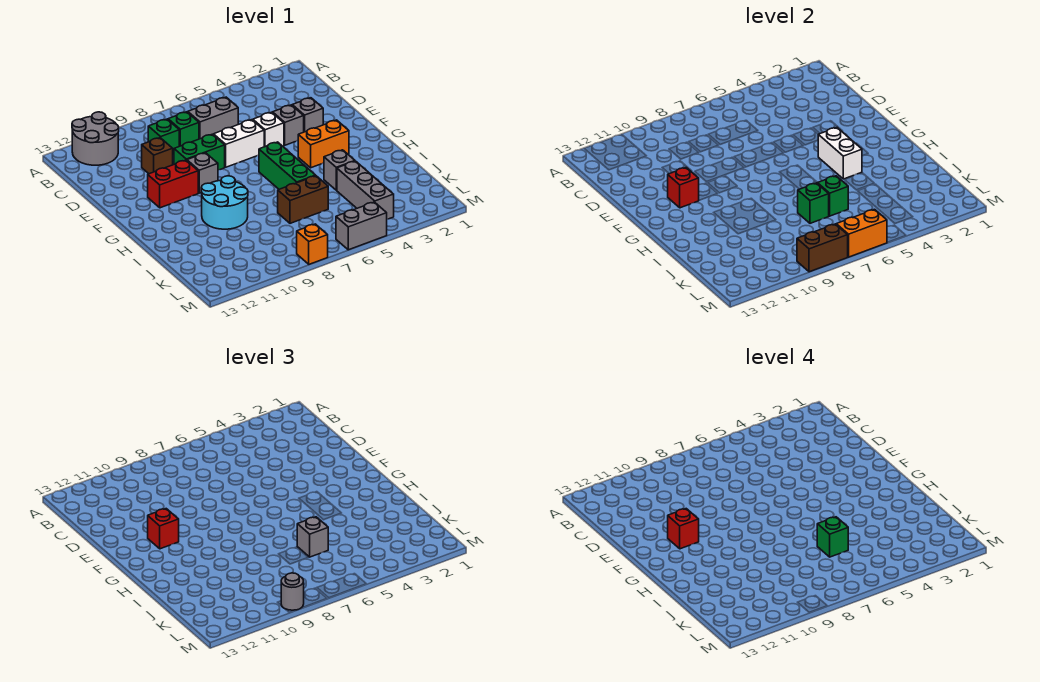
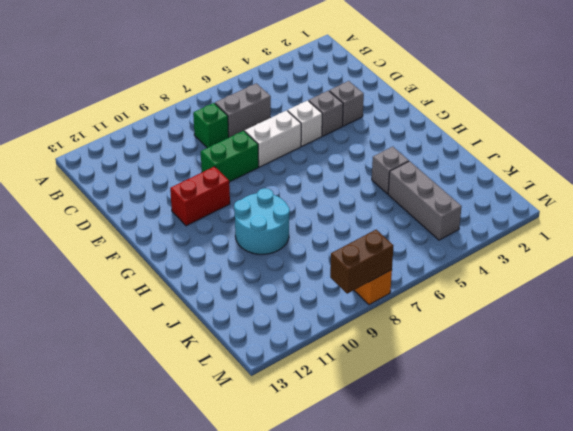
none -> grey round brick A11:B12 level 1
none -> green brick C9 level 1
none -> brown brick D10 level 1
none -> grey brick F9 level 1

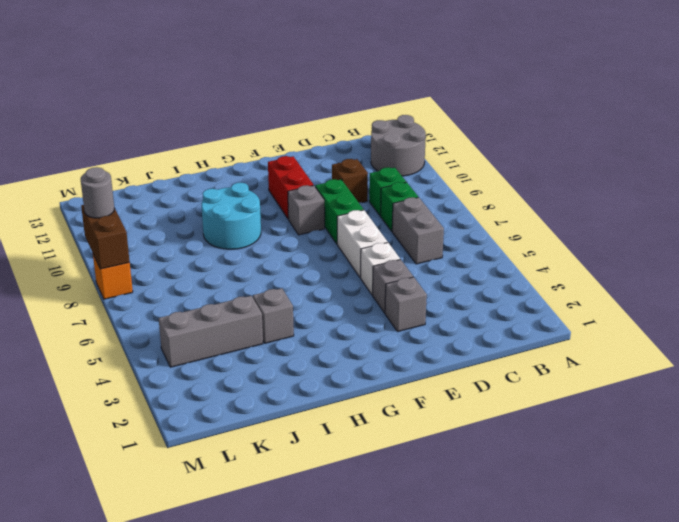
none -> orange brick G3:G4 level 1
none -> green brick G6:I6 level 1
none -> brown brick J6:J7 level 1
none -> grey brick M5:M6 level 1

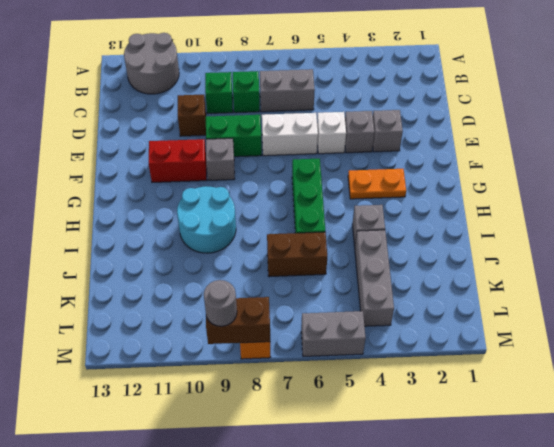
orange plate G3:G4 level 1 -> orange brick G3:G4 level 1
none -> red brick F11 level 2
none -> white brick G4:H4 level 2
none -> green brick J6 level 2
none -> green brick J7 level 2

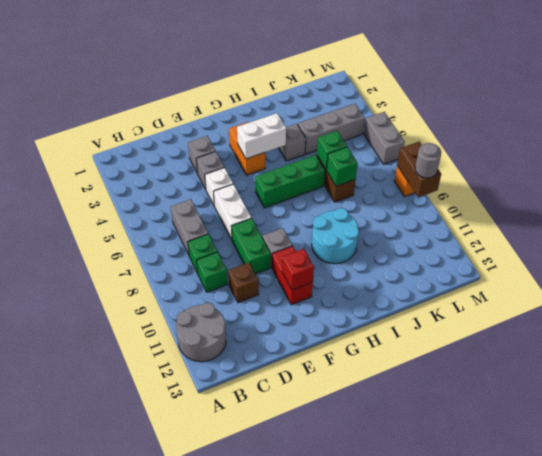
none -> orange brick M6:M7 level 2
none -> red brick F11 level 3
none -> grey brick J6 level 3
none -> red brick F11 level 4

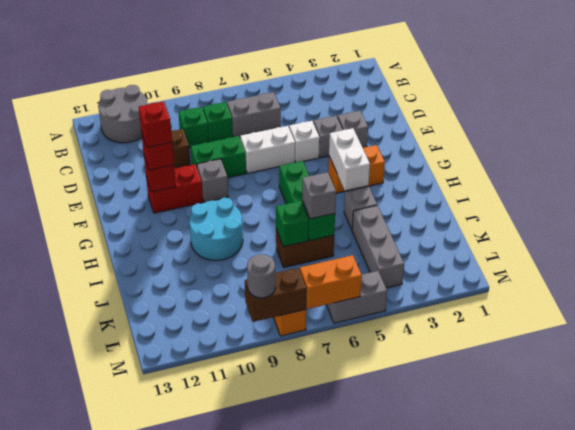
none -> green brick J6 level 4

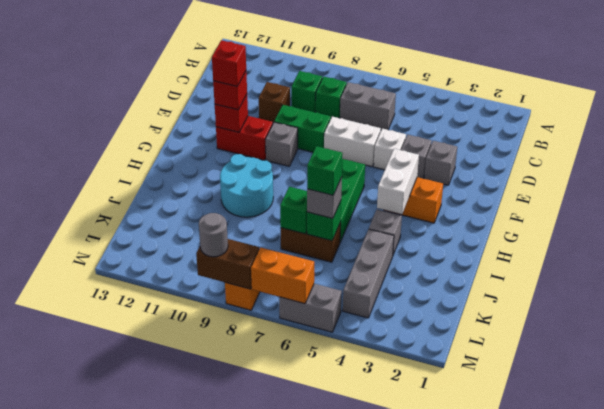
none -> grey round brick A11:B12 level 1

